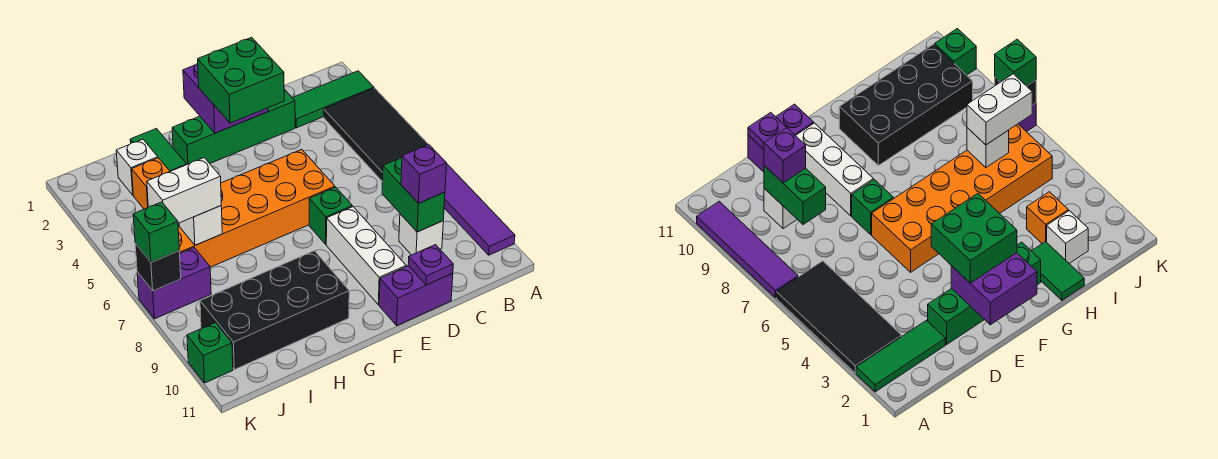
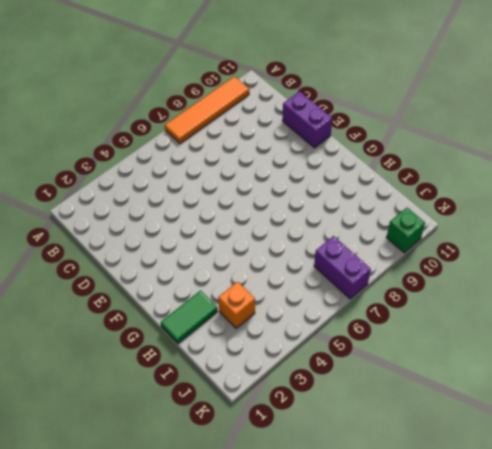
orange tile A7:A10 level 1 -> purple tile A7:A10 level 1
none -> green tile A2:C2 level 1
none -> black tile A3:B6 level 1
none -> white brick C9 level 1

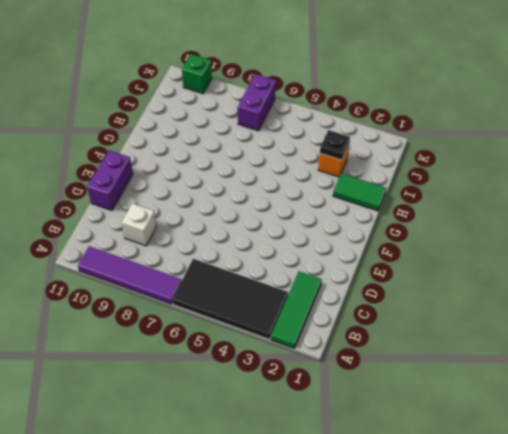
black plate I3 level 2 -> none
none -> green brick D2:G2 level 1
none -> orange brick E5:J6 level 1
none -> green brick E7 level 1

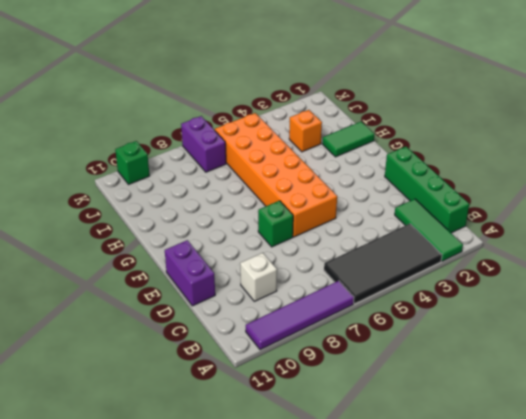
green brick B1:E1 level 1 -> green brick D2:G2 level 1
none -> white brick E8:E10 level 1
none -> black brick G9:J10 level 1
none -> white brick I2 level 1

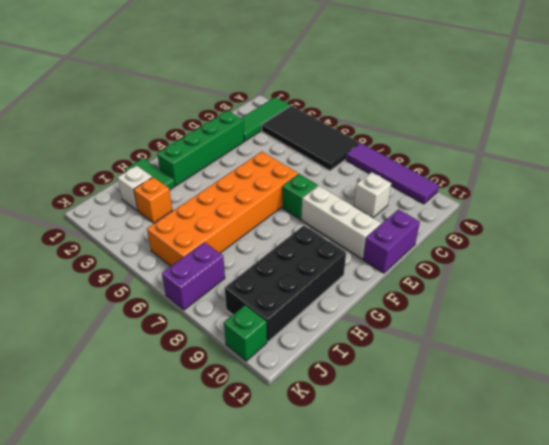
none -> green brick C8:C9 level 2
none -> purple plate D11 level 2
none -> purple brick E1:F2 level 2

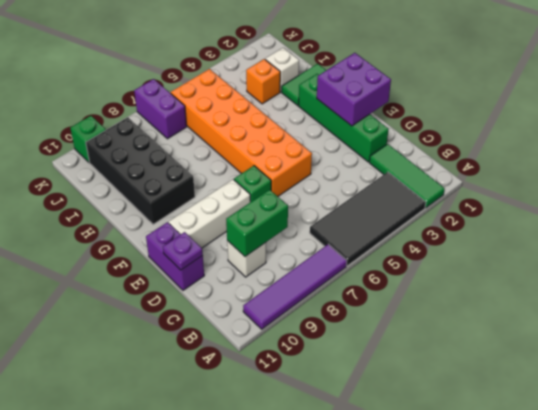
none -> white brick I6 level 2
none -> black brick K7 level 2
none -> purple brick C9 level 3

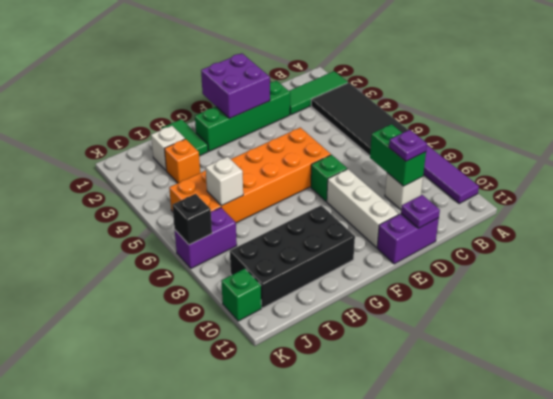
purple plate C9 level 3 -> purple brick C9 level 3
none -> green brick E2:F3 level 3
none -> white brick I6:J6 level 3
none -> green brick K7 level 3

